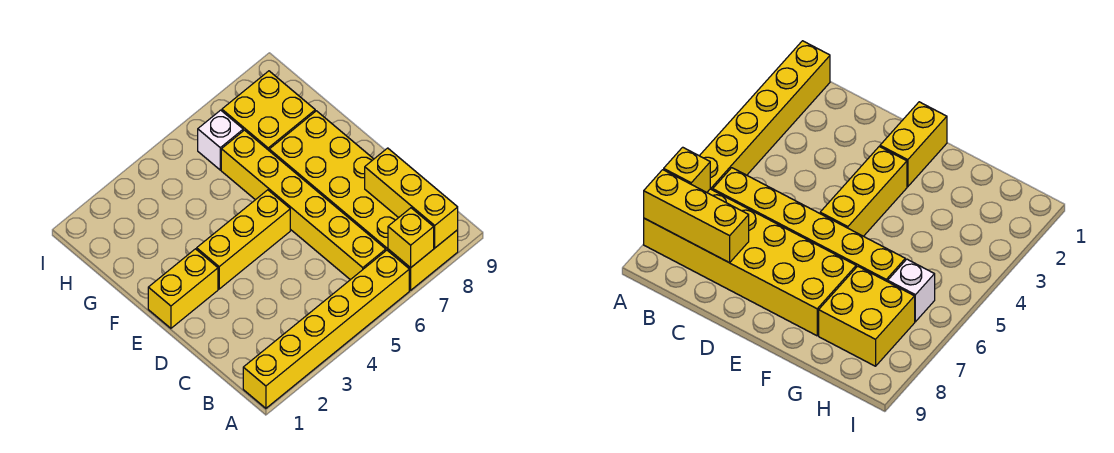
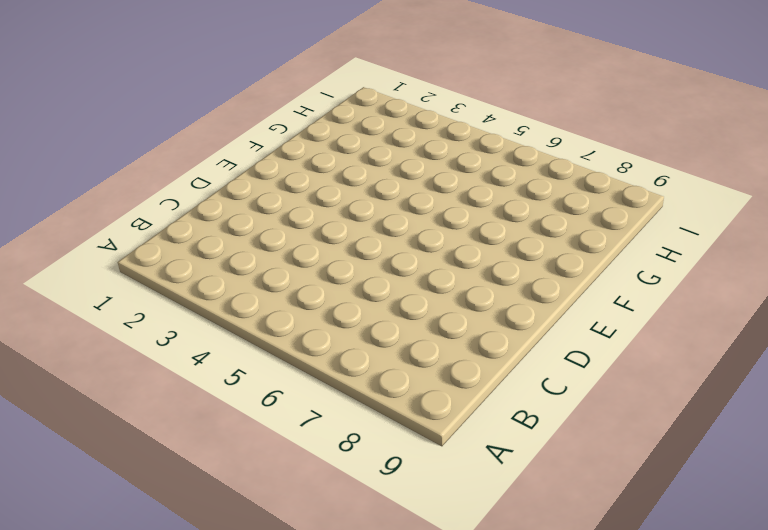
none -> yellow brick A1:A6 level 1
none -> yellow brick A7:F8 level 1

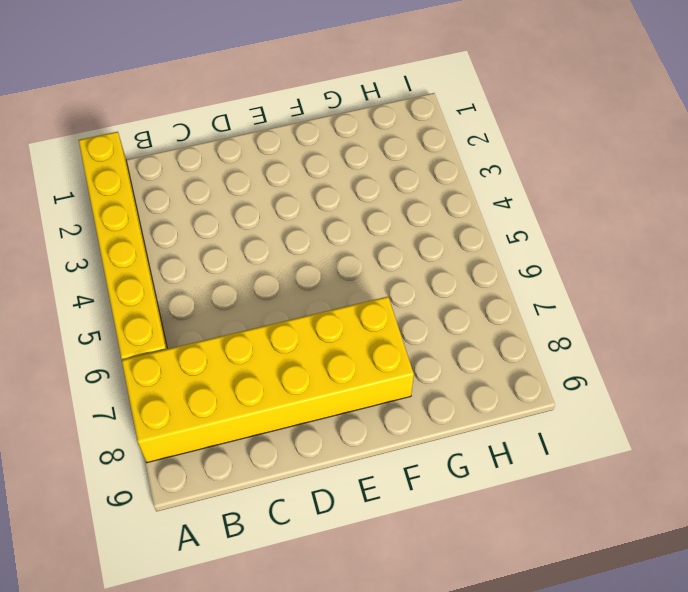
none -> yellow brick B6:G6 level 1
none -> yellow brick E1:E2 level 1

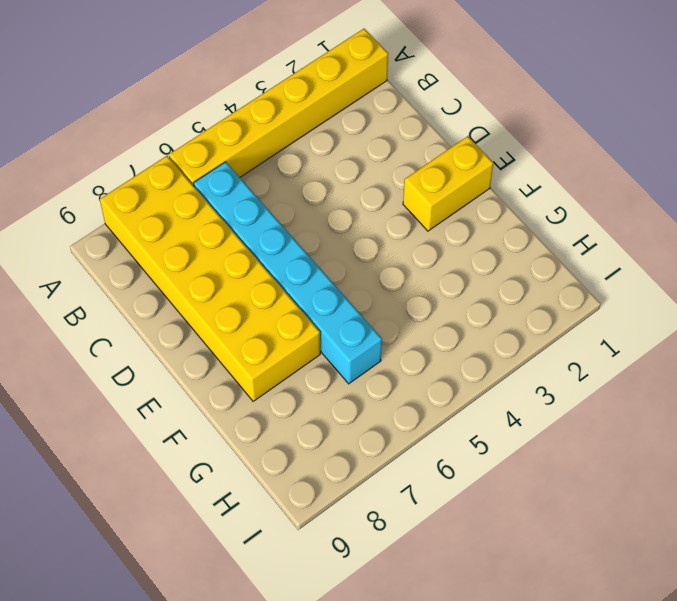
cyan brick B6:G6 level 1 -> yellow brick B6:G6 level 1
none -> yellow brick E3:E5 level 1
none -> yellow brick G7:H8 level 1

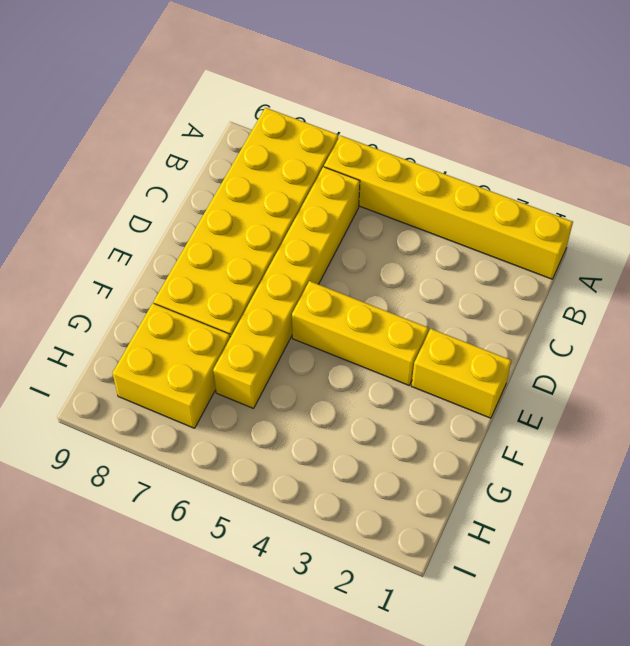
none -> white brick H6 level 1
none -> yellow brick A7 level 2

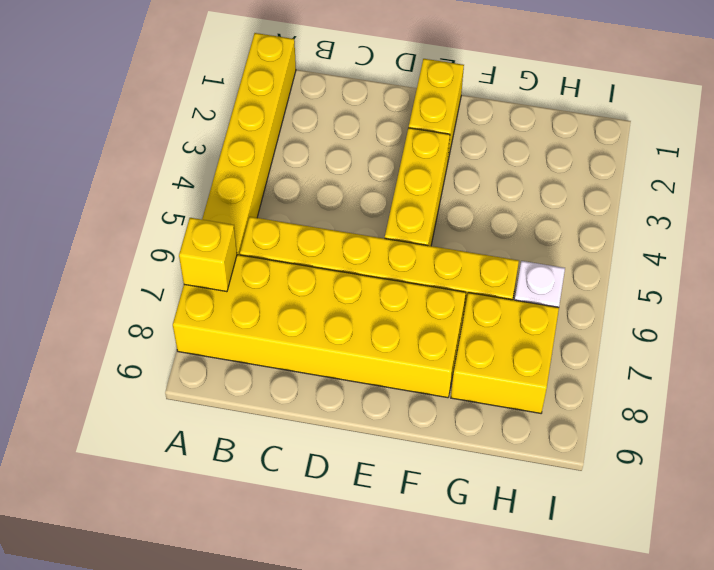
none -> yellow brick A8:C8 level 2

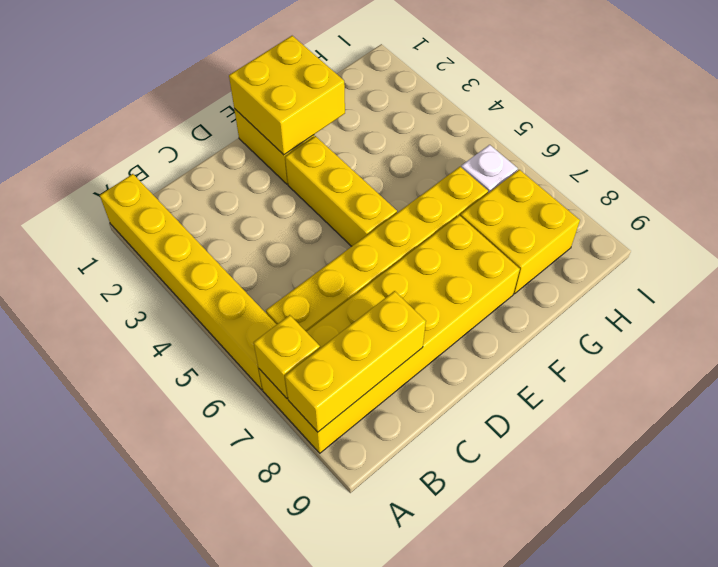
yellow brick E1:F2 level 2 -> none

